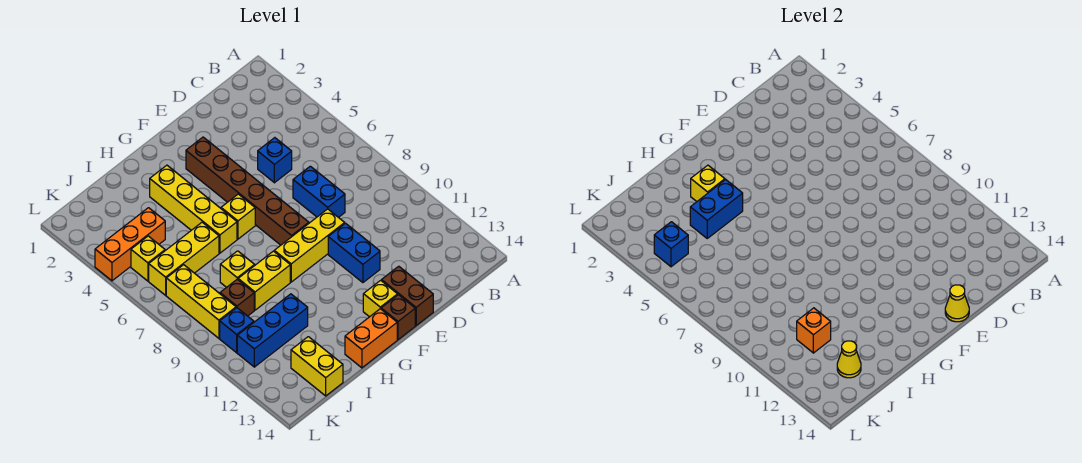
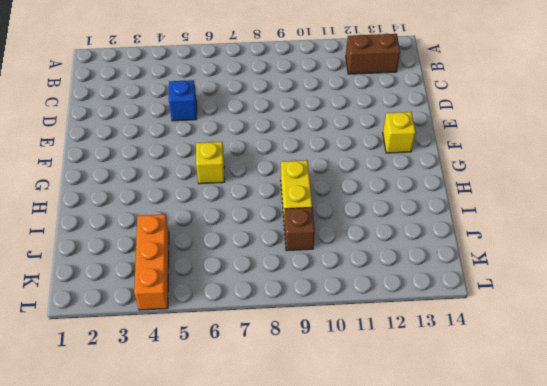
brown brick B12:B13 level 1 -> brown brick E13:E14 level 1
none -> blue brick D7:D8 level 1
none -> yellow brick E9:G9 level 1
none -> blue brick E10:E11 level 1

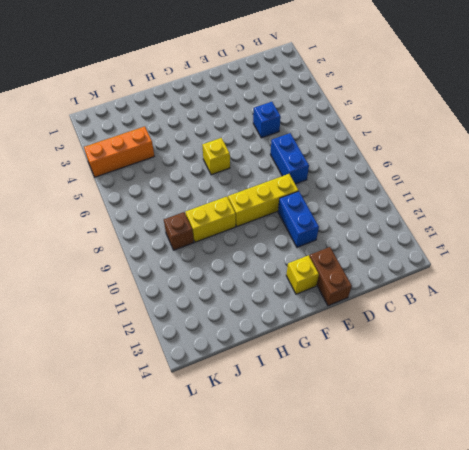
none -> brown brick F3:F8 level 1
none -> brown brick F14 level 1
none -> orange brick G14:H14 level 1

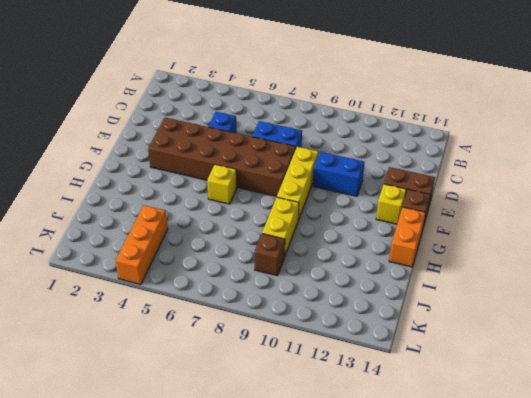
brown brick E3:F8 level 1 -> brown brick F3:F8 level 1
none -> yellow brick H3:H6 level 1
none -> yellow brick I6:K6 level 1
none -> yellow brick I8 level 1

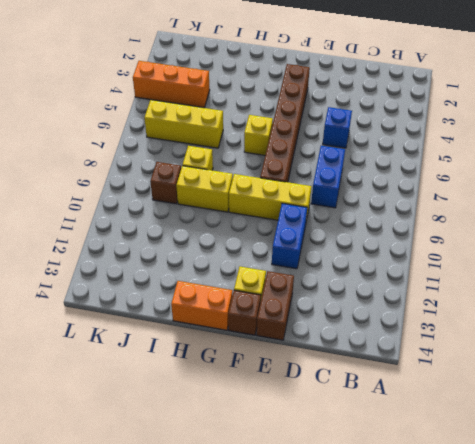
none -> yellow brick H3:H6 level 1
none -> blue brick I11:K11 level 1
none -> yellow brick J13:J14 level 1

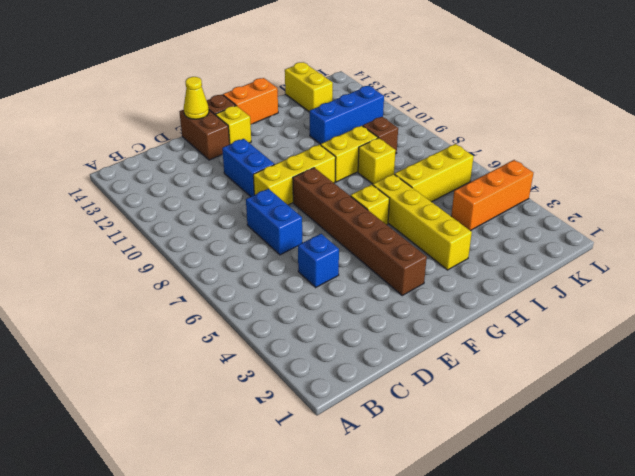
none -> yellow brick K5 level 1
none -> yellow brick K7:K9 level 1
none -> blue brick K10 level 1

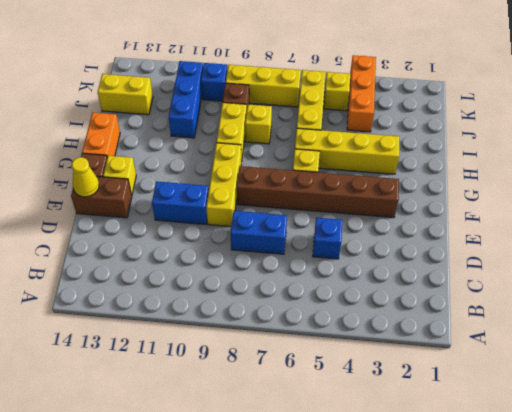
none -> yellow brick H3 level 2
none -> blue brick H4:I4 level 2
none -> orange brick J11 level 2

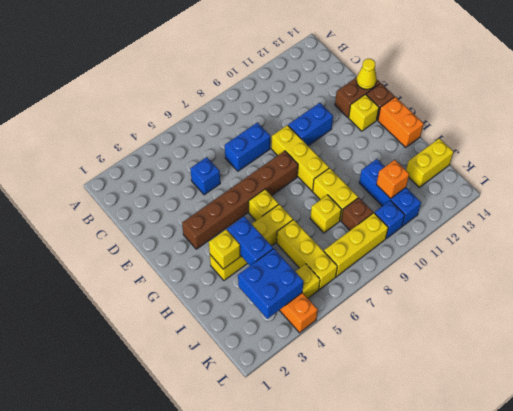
blue brick J3:K4 level 2 -> blue brick K4 level 2
none -> yellow cone J13 level 2

